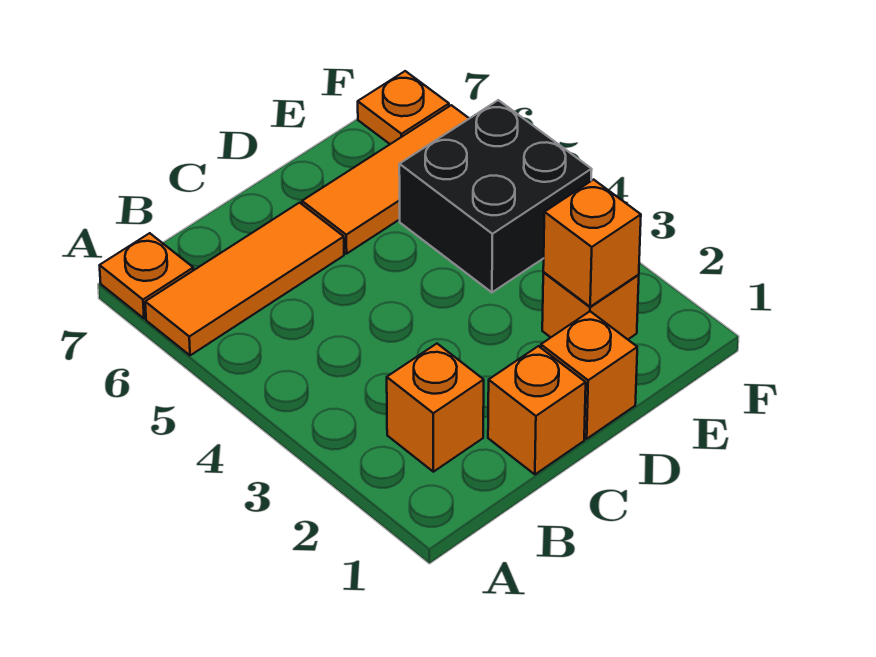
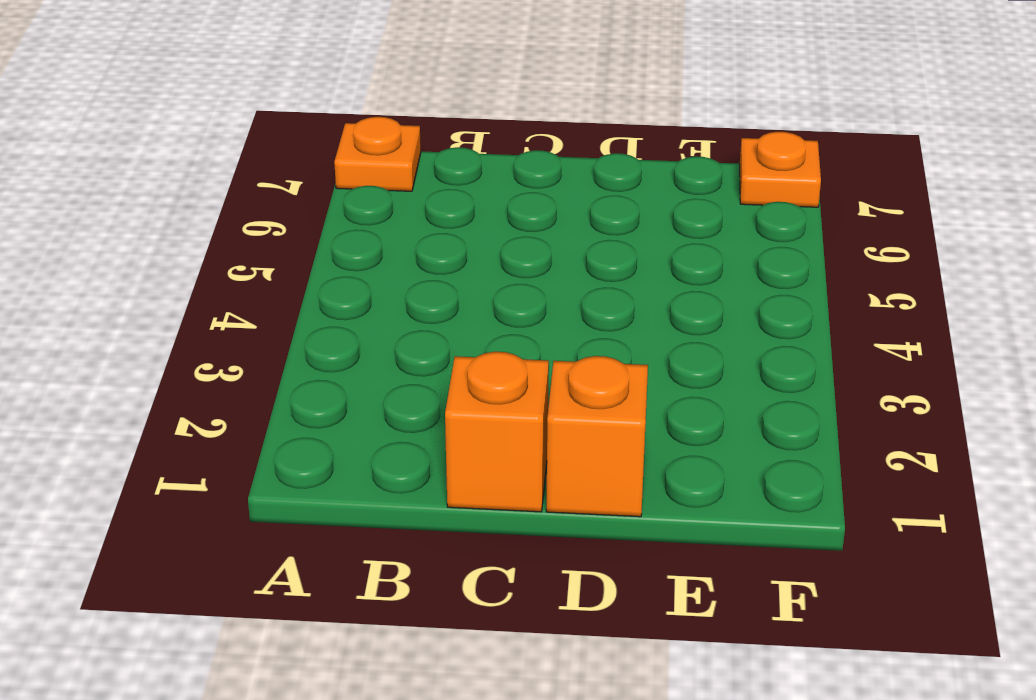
none -> orange tile A6:C6 level 1
none -> orange brick B2 level 1

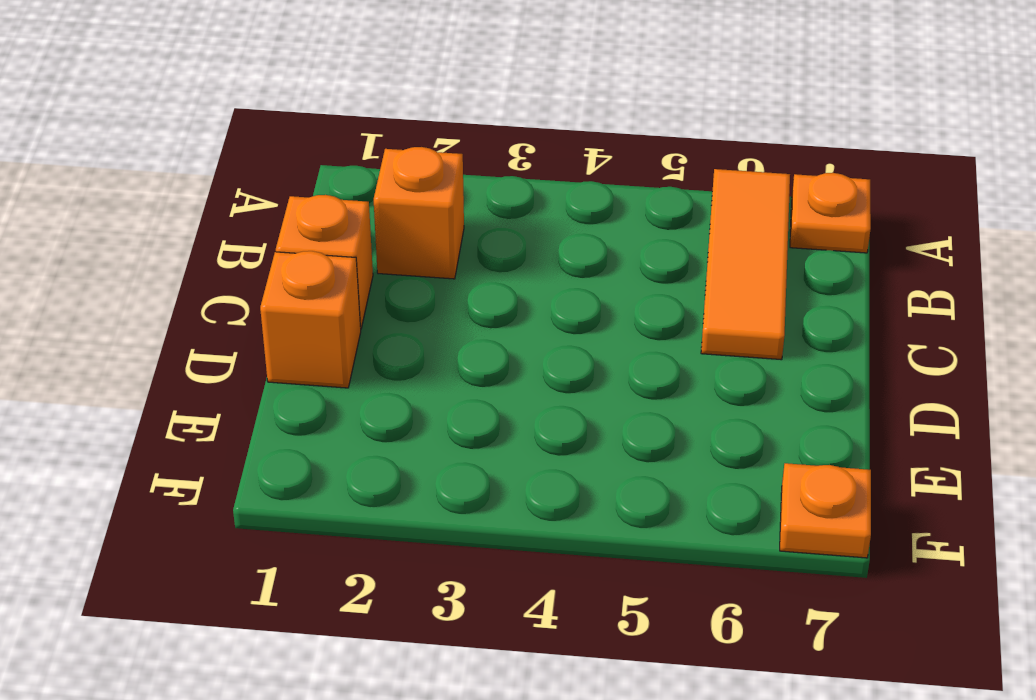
none -> orange tile D6:F6 level 1
none -> orange brick E2 level 1

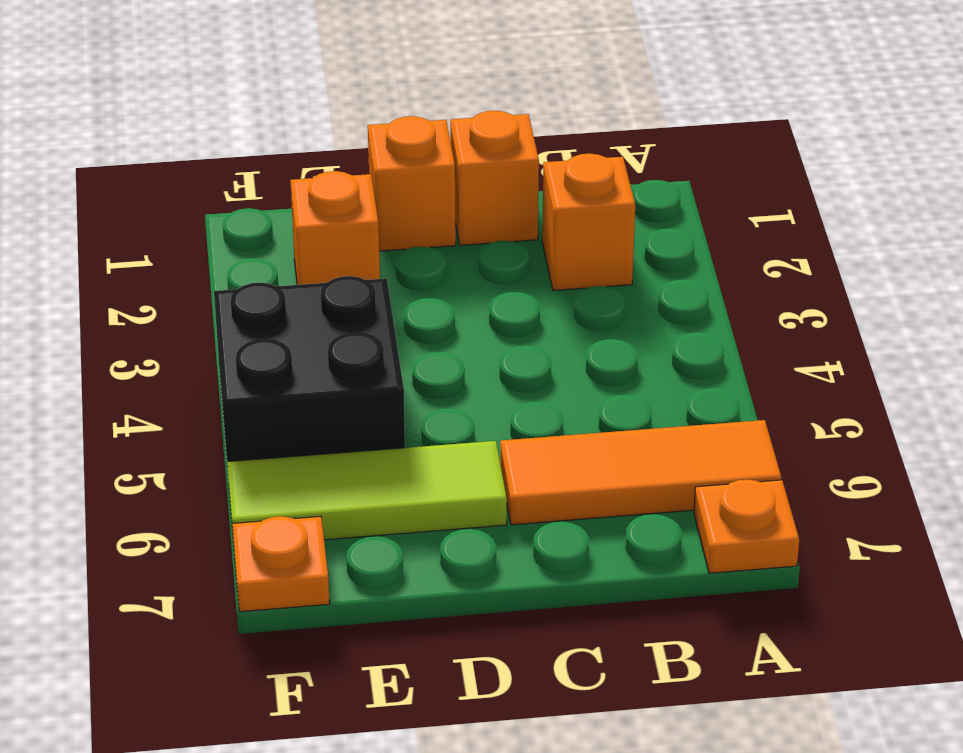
lime tile D6:F6 level 1 -> orange tile D6:F6 level 1
none -> orange brick E2 level 2

